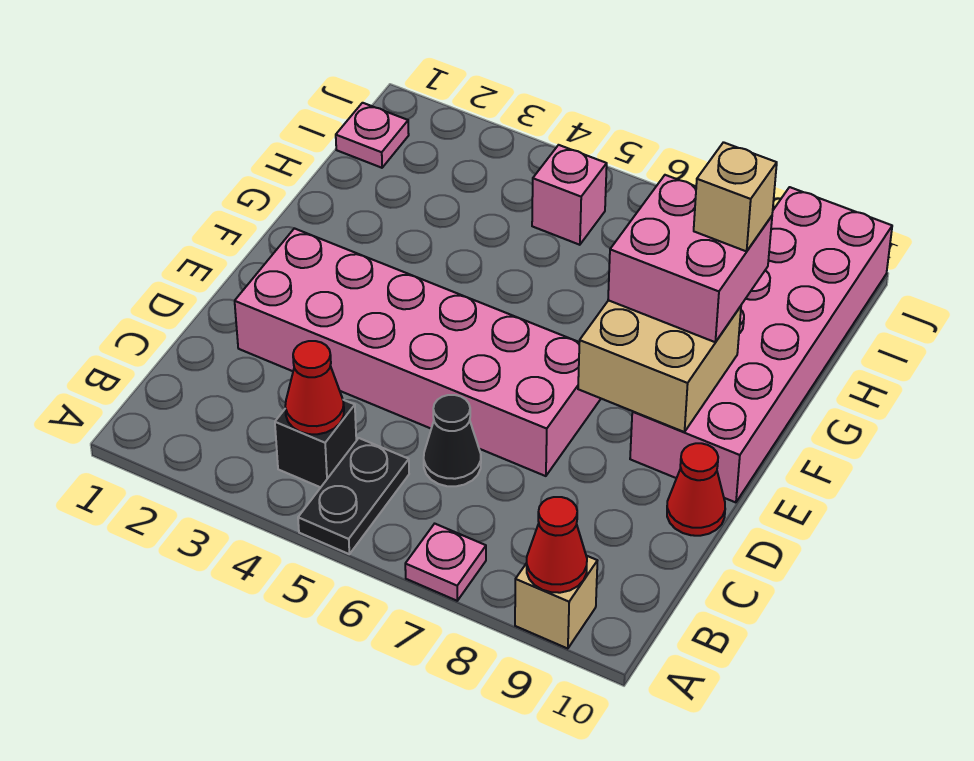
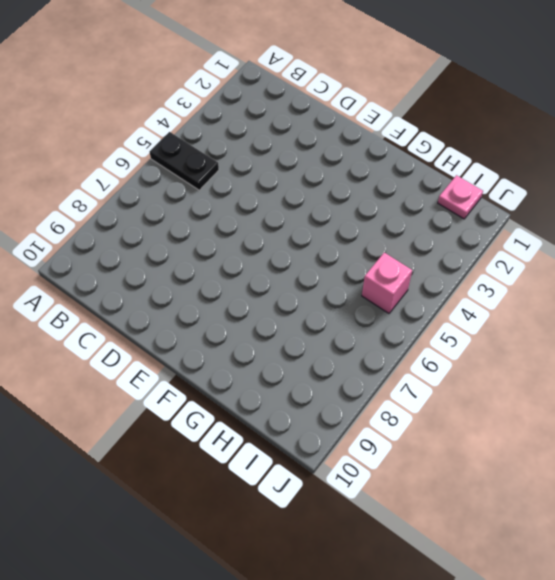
none -> pink plate A7 level 1
none -> tan brick A9 level 1
none -> black brick B4 level 1

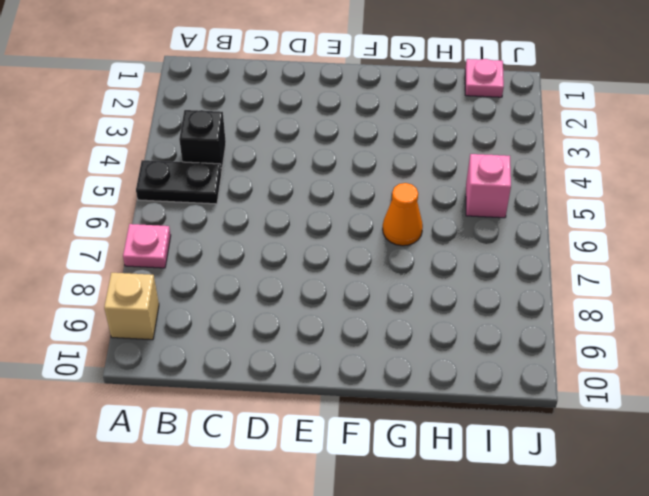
orange cone G6 level 1 -> none
none -> black cone C6 level 1
none -> pink brick D2:E7 level 1
none -> red cone D10 level 1

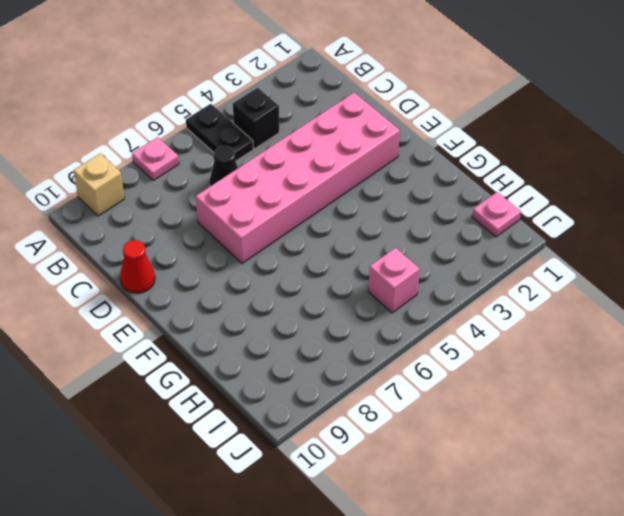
none -> pink brick E9:J10 level 1
none -> red cone A9 level 2
none -> red cone B4 level 2

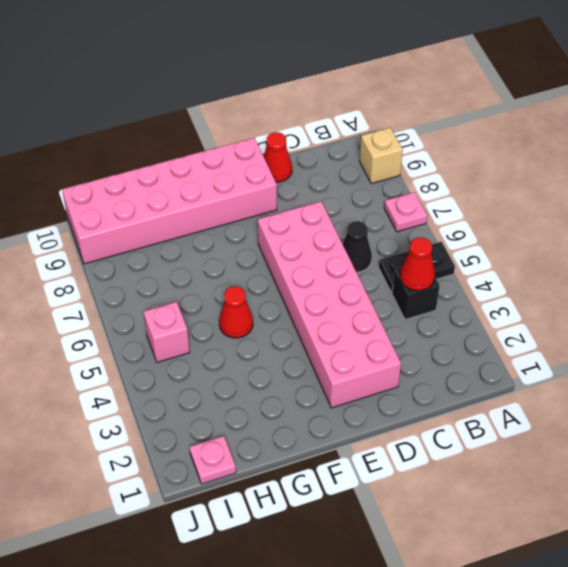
red cone G5 level 1 -> red cone A9 level 2
none -> tan brick E8:F9 level 2
none -> pink brick F8:G9 level 3
none -> tan brick G9 level 4

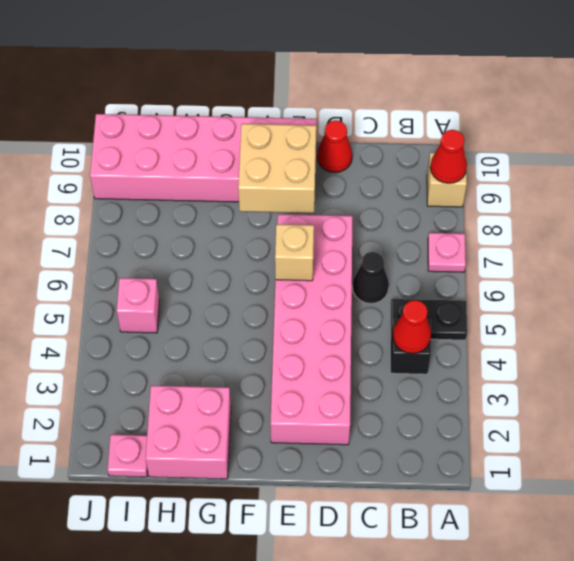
tan brick E6 level 2 -> tan brick G9 level 4
pink brick G1:H2 level 1 -> pink brick F8:G9 level 3

